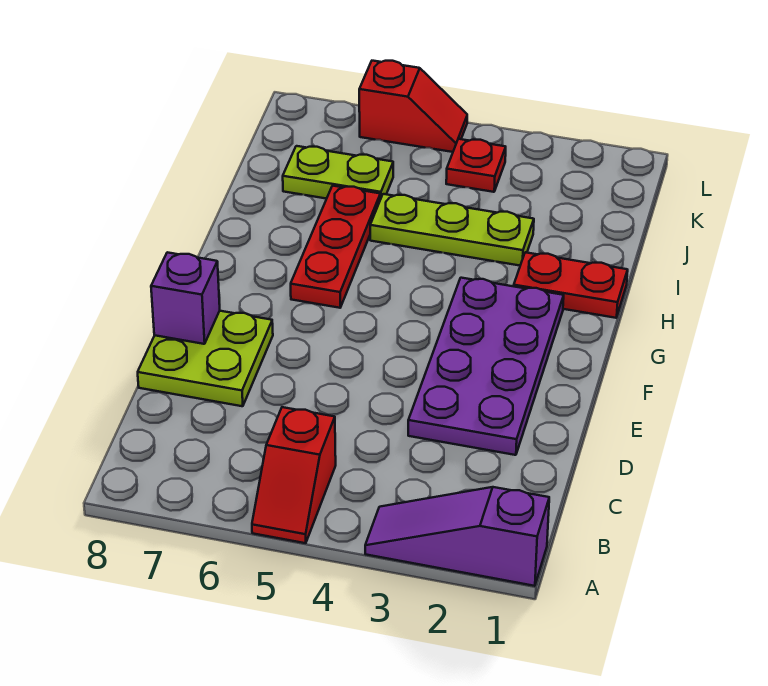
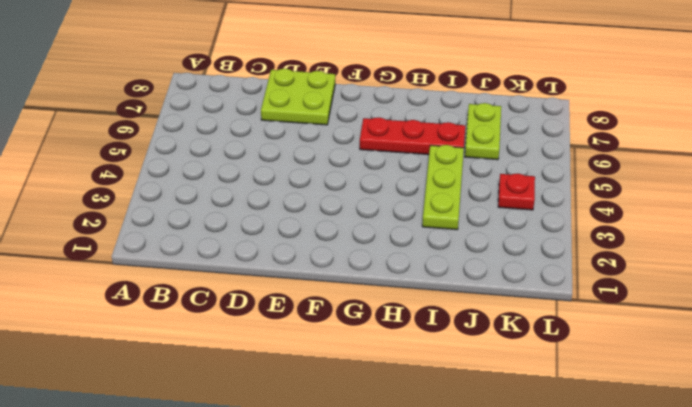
none -> purple slope A1:A3 level 1 top 1
none -> red slope A5:B5 level 1 top B

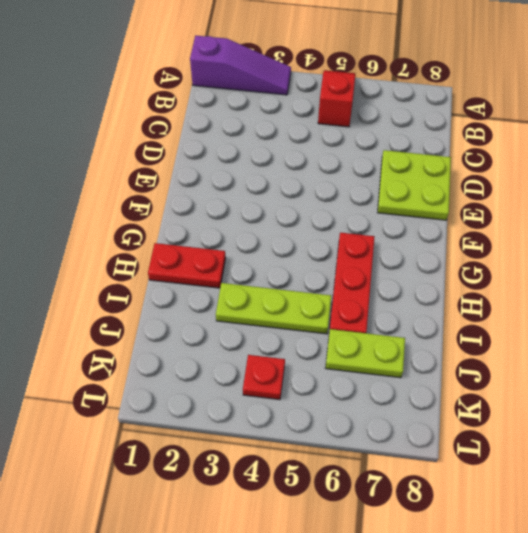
none -> purple plate D2:G3 level 1
none -> red slope L5:L6 level 1 top 6

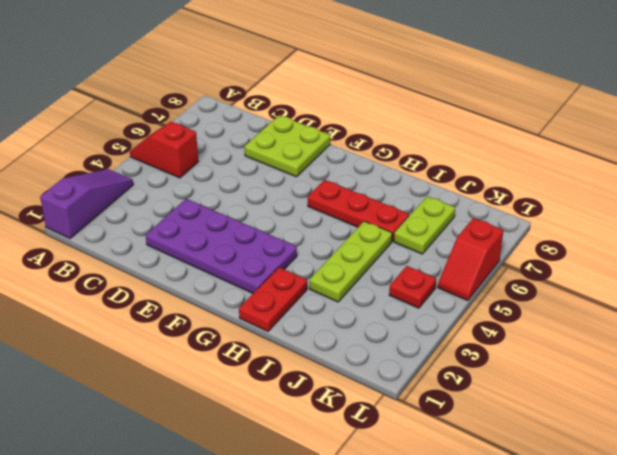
none -> purple brick E8 level 2

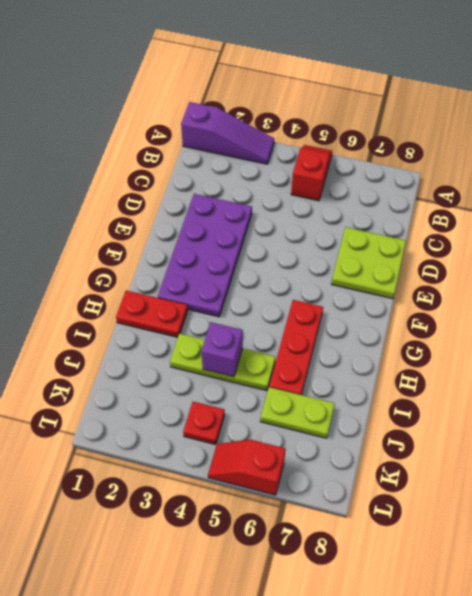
purple brick I4 level 2 -> purple brick E8 level 2

